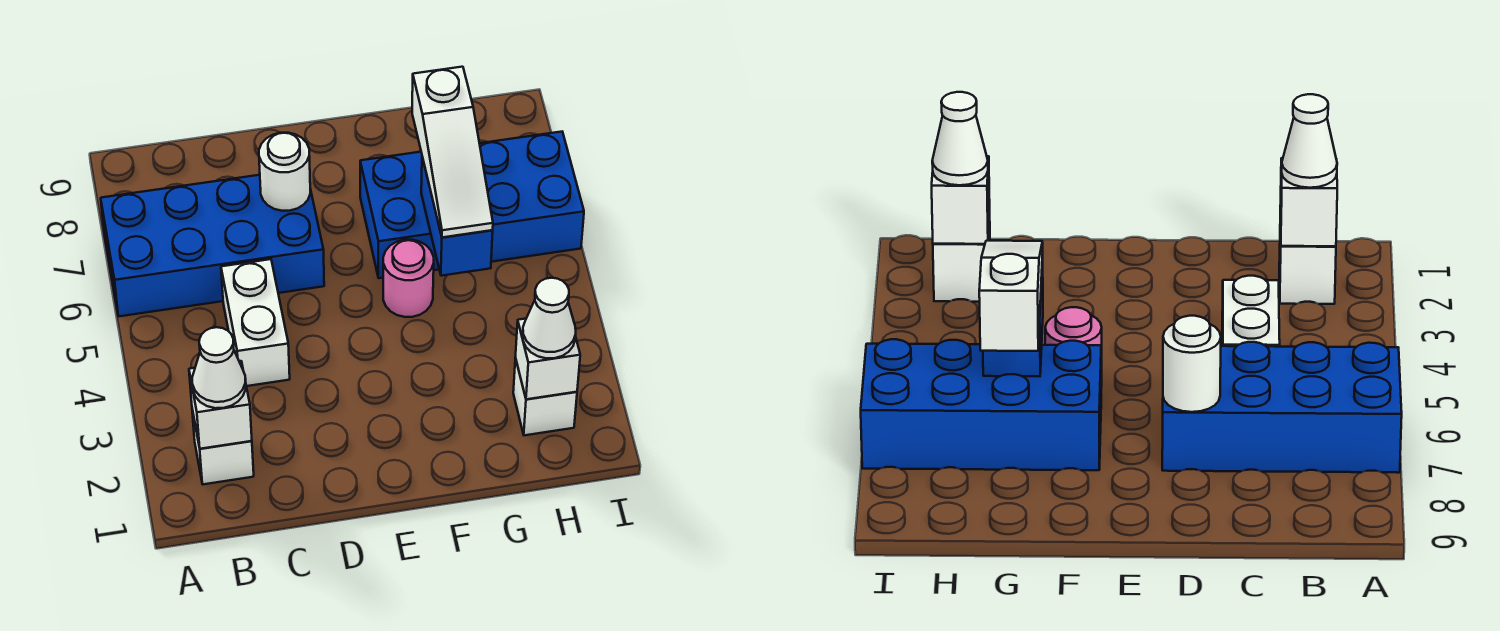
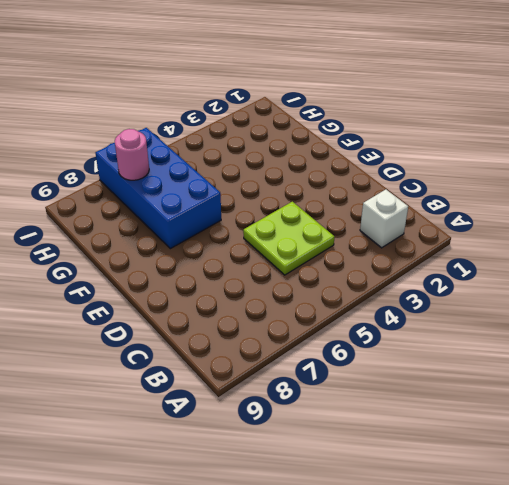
lime plate C4:D5 level 1 -> white brick C4:C5 level 1
pink round brick H7 level 2 -> pink round brick F5 level 1
none -> blue brick A6:D7 level 1
none -> white brick H2 level 1
none -> white brick B2 level 2

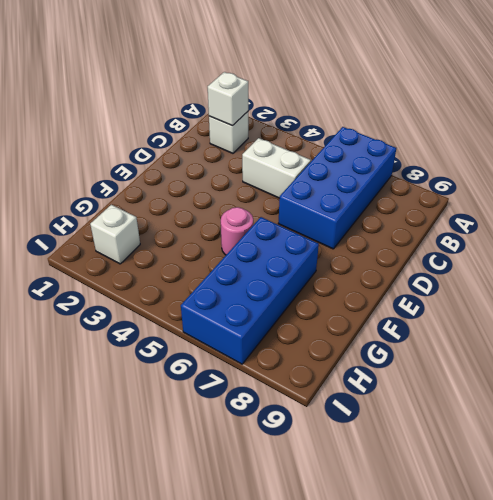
none -> white round brick D7 level 2
none -> blue brick G5:G6 level 2
none -> white brick H2 level 2

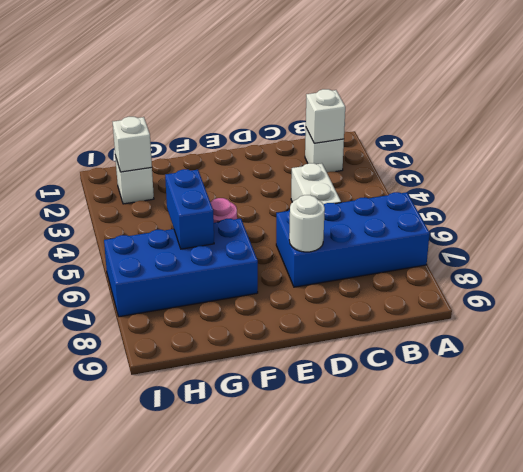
none -> white cone B2 level 3
none -> white slope G5:G7 level 3 top 7
none -> white cone H2 level 3

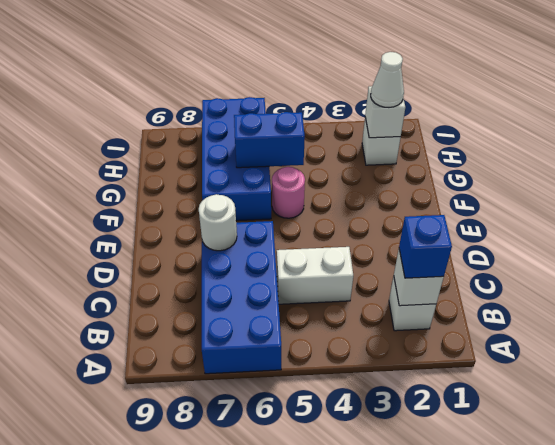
blue brick B2 level 3 -> white cone B2 level 3
none -> white slope G5:G7 level 3 top 7

